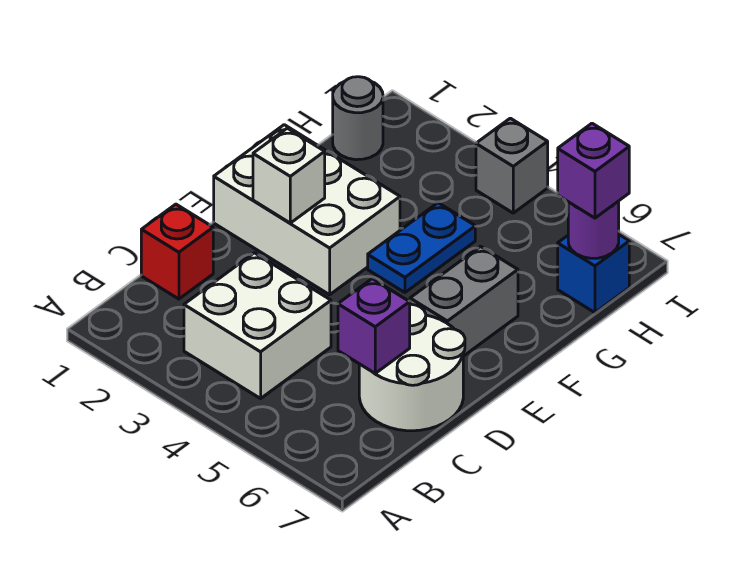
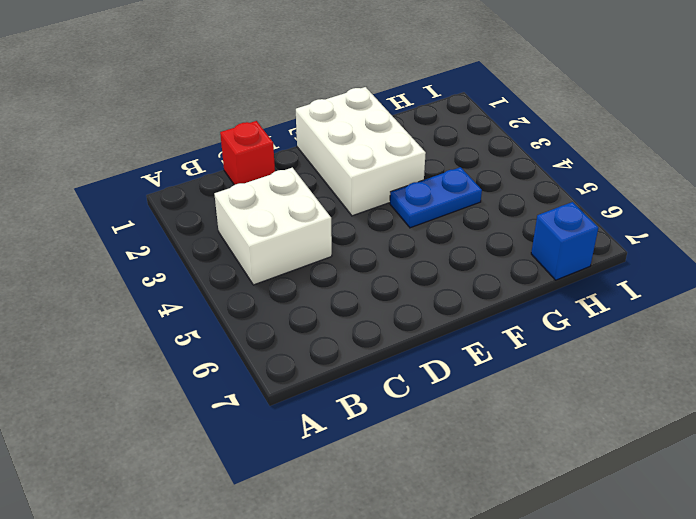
none -> white round brick C6:D7 level 1
none -> grey brick E6:F6 level 1
none -> grey round brick H1 level 1

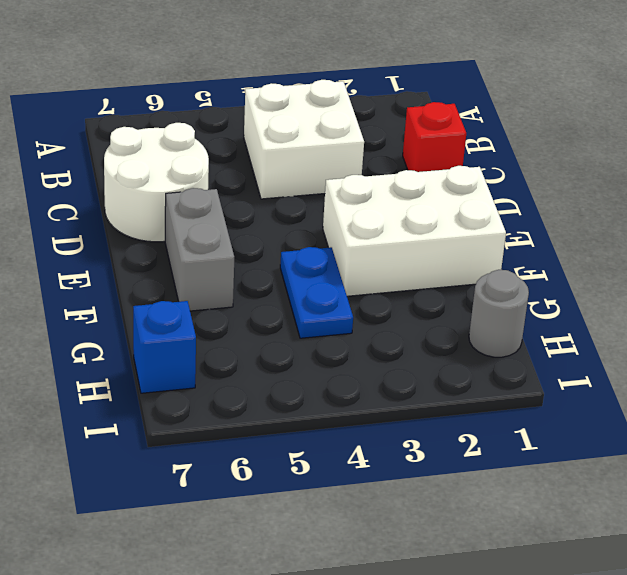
none -> grey brick I4 level 1
none -> purple brick C6 level 2
none -> white brick E2 level 2

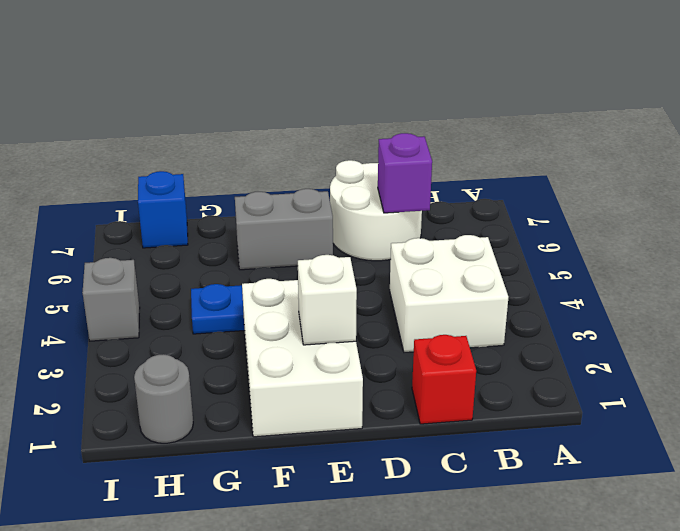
none -> purple round brick H7 level 2
none -> purple brick H7 level 3

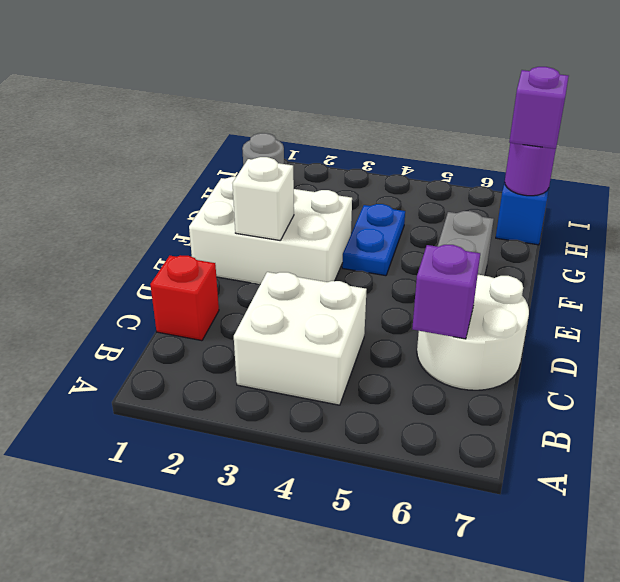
none -> grey brick I4 level 1

